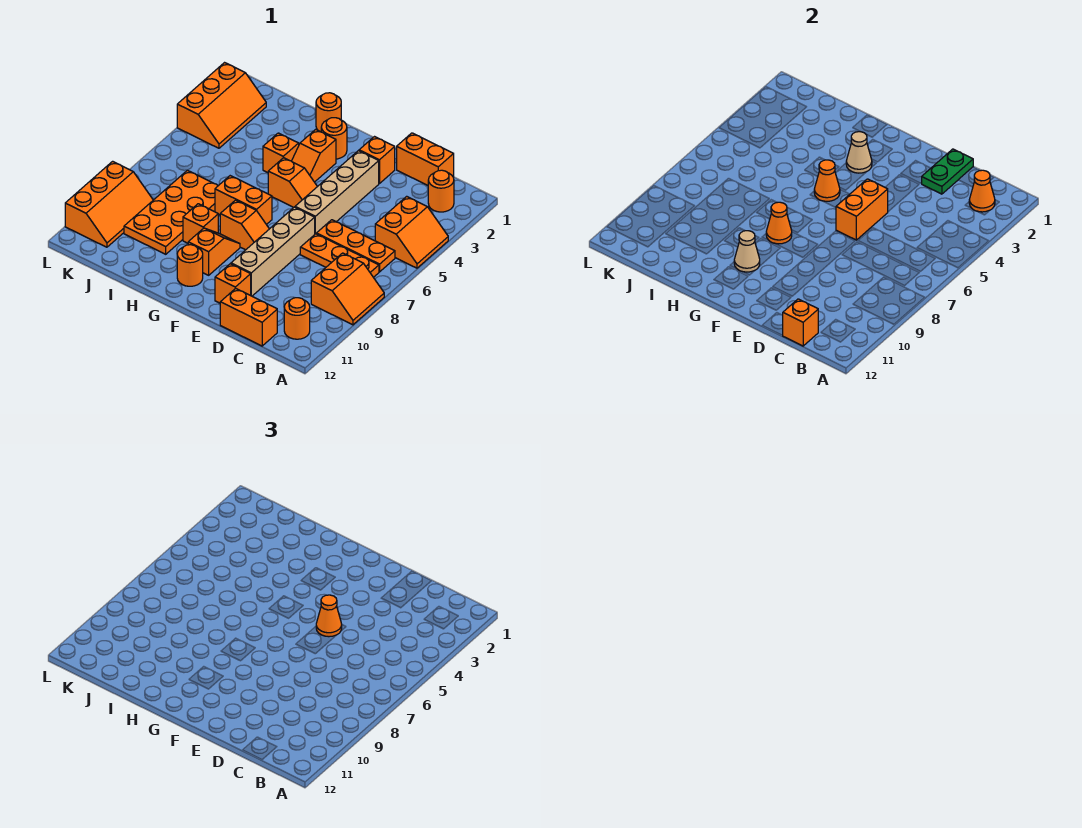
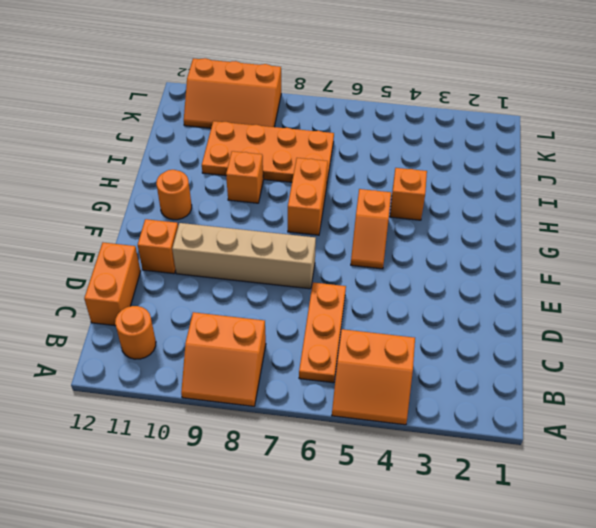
none -> orange round brick B2 level 1
none -> orange plate B7:D7 level 1
none -> orange brick C1:D1 level 1
none -> orange brick E2 level 1

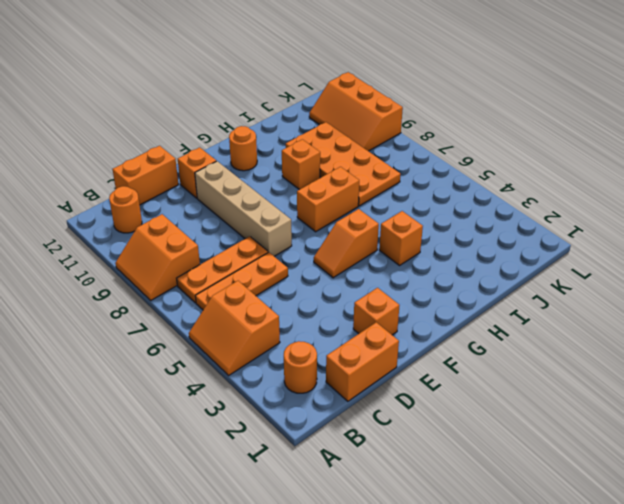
none -> tan brick E3:E6 level 1
none -> orange slope F8:G8 level 1 top G
none -> orange round brick G2 level 1
none -> orange slope G3:G4 level 1 top 3

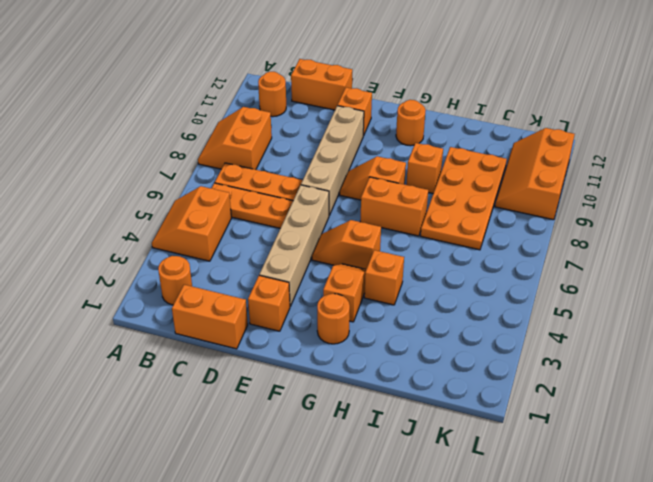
none -> orange slope G9:G10 level 1 top 10
none -> orange round brick H1 level 1
none -> orange slope K2:L4 level 1 top L
none -> orange cone B2 level 2

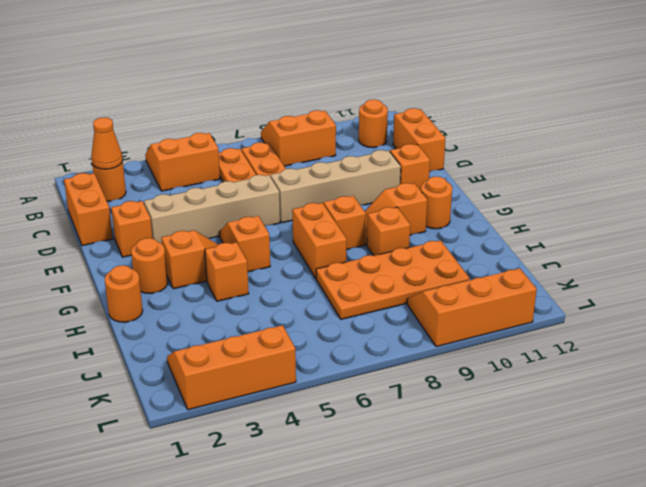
none -> orange brick C12 level 2
none -> green plate D1:D2 level 2
none -> orange brick E5:E6 level 2
none -> tan cone G3 level 2

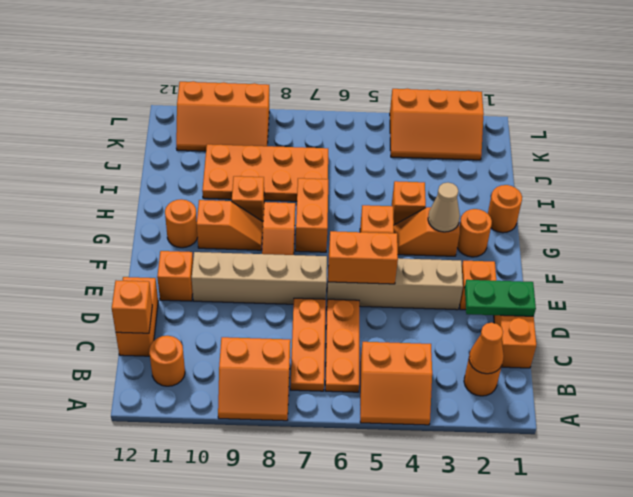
none -> orange cone G5 level 2
none -> orange cone G8 level 2
none -> tan cone G10 level 2
none -> orange cone E5 level 3

